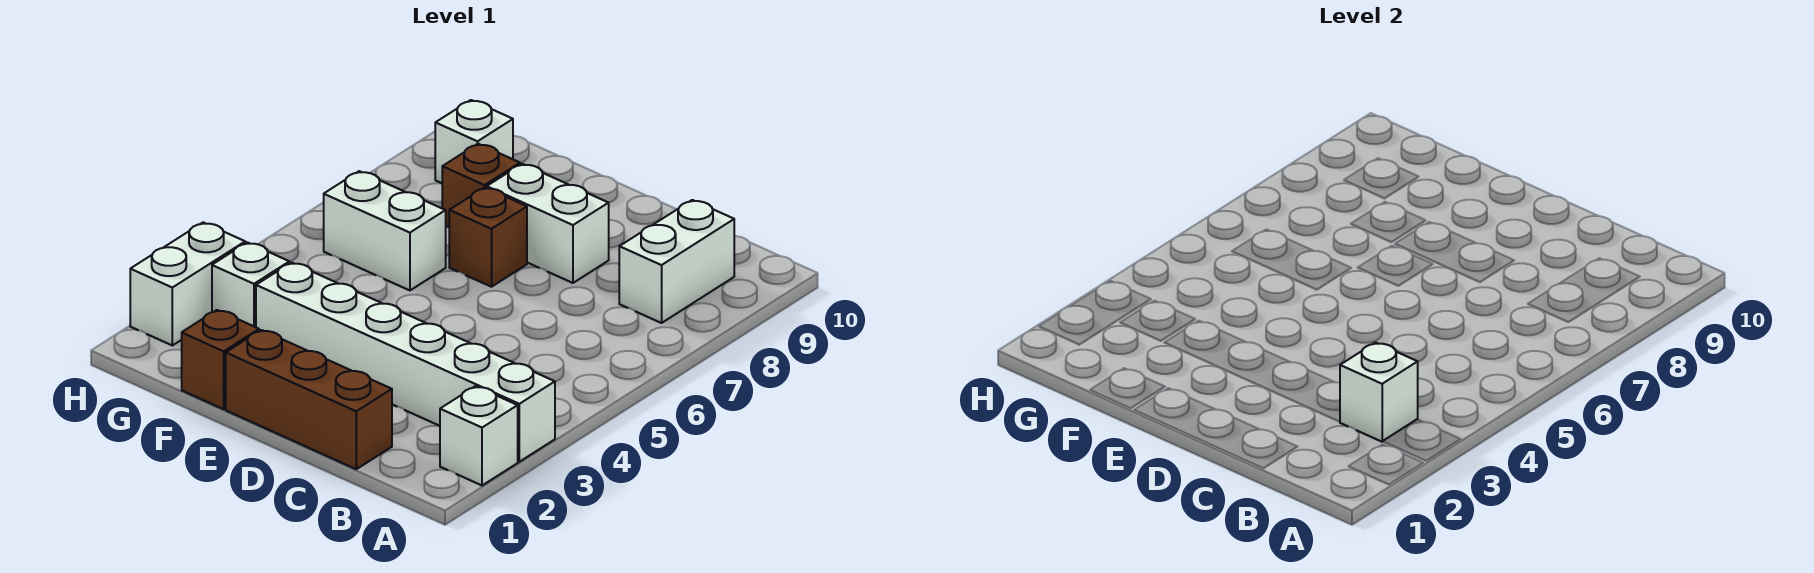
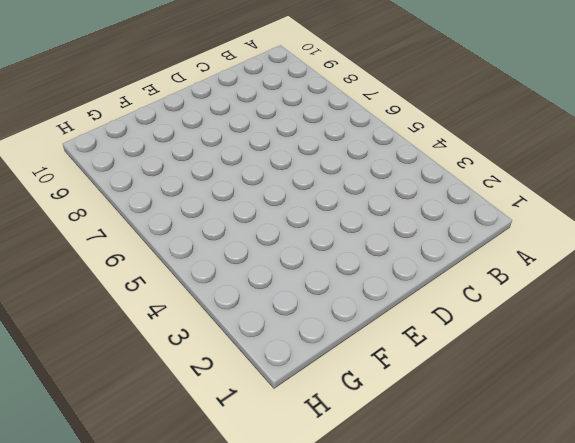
none -> white brick A2 level 1
none -> white brick A3:F3 level 1
none -> white brick B8:B9 level 1

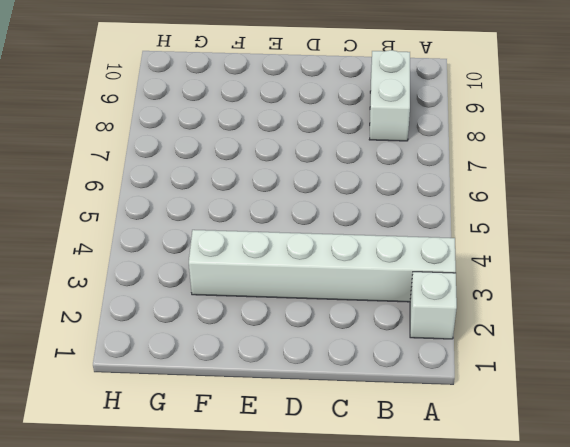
none -> brown brick C1:E1 level 1
none -> white brick D8:E8 level 1
none -> brown brick E7 level 1

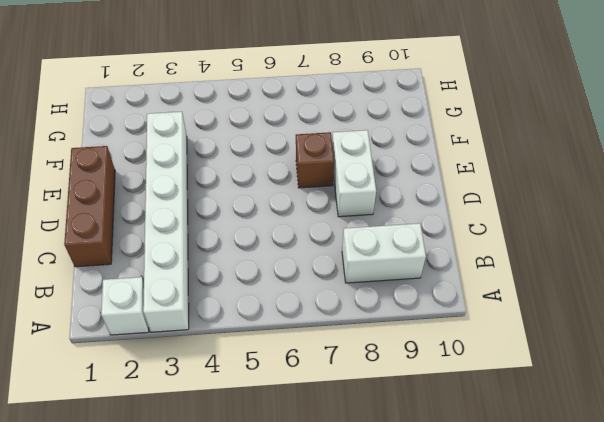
none -> brown brick F1 level 1
none -> white brick F6:G6 level 1
none -> brown brick F8 level 1

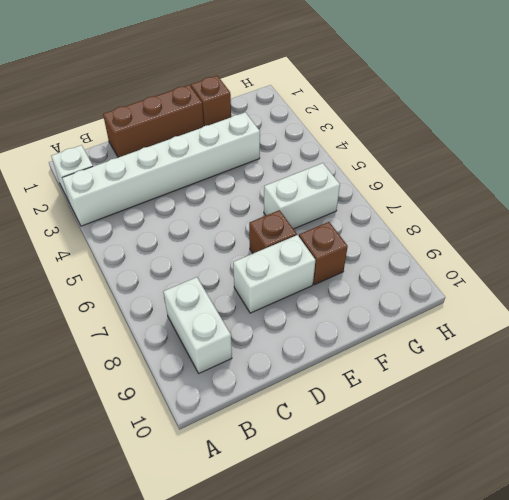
none -> white brick G3 level 1
none -> white brick G9 level 1
none -> white brick H2:H3 level 1

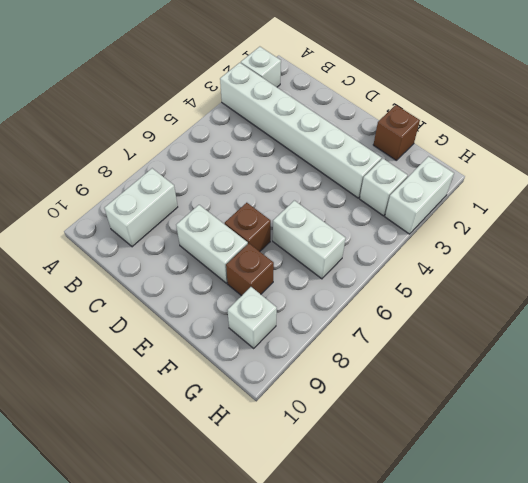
none -> brown brick C1:E1 level 1
none -> white brick B3 level 2

